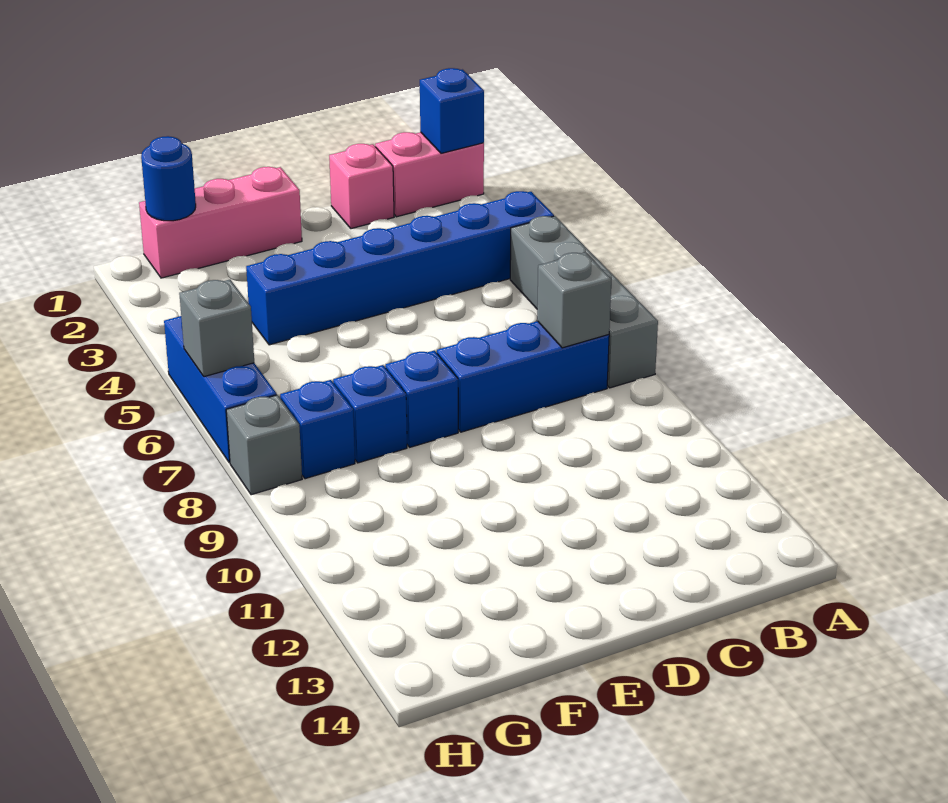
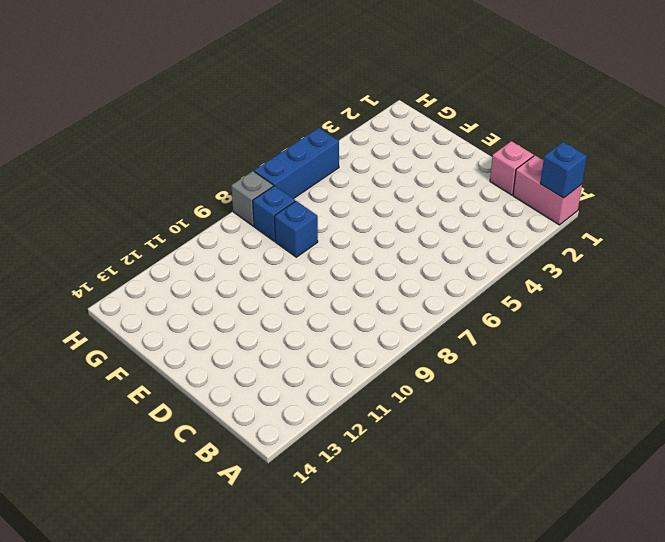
none -> blue brick A4:F4 level 1
none -> grey brick A5:A8 level 1
none -> blue brick B8:D8 level 1

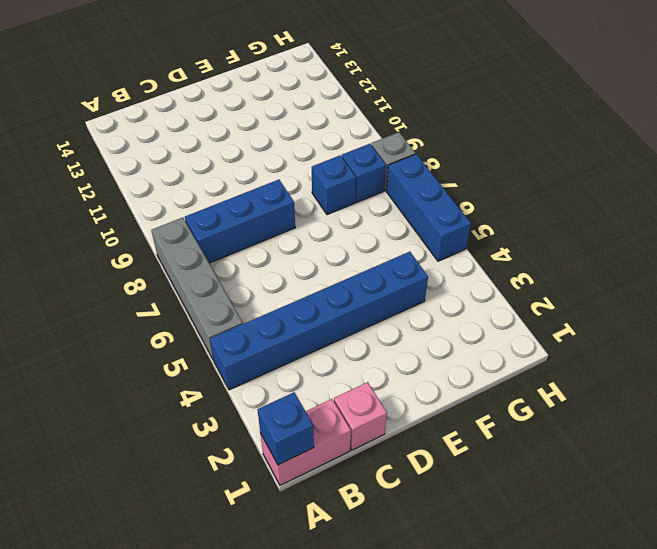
none -> pink brick E1:G1 level 1
none -> blue brick E8 level 1
none -> grey brick B8 level 2

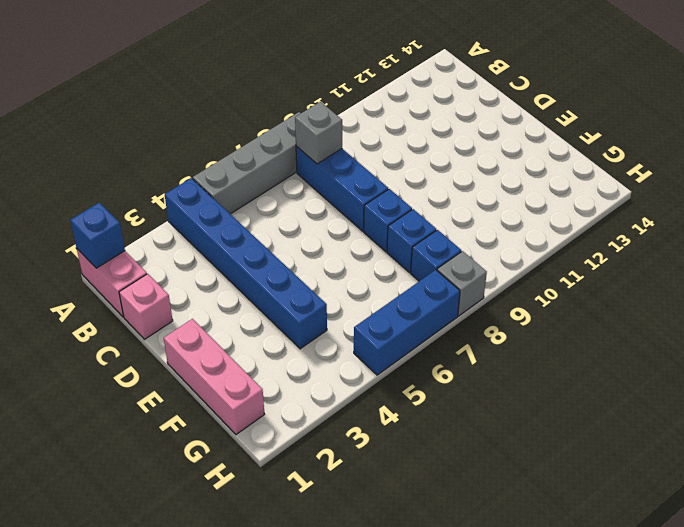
none -> blue round brick G1 level 2
none -> grey brick H6 level 2

